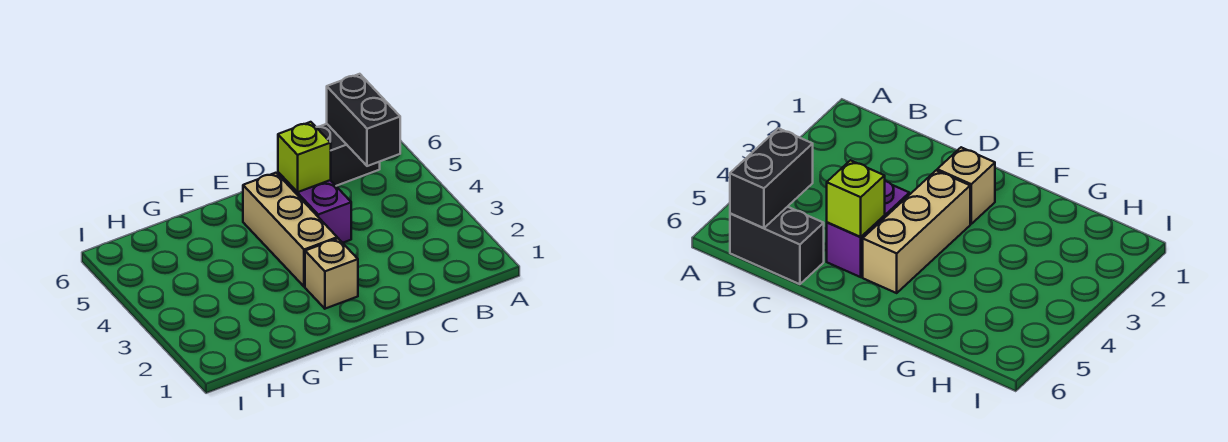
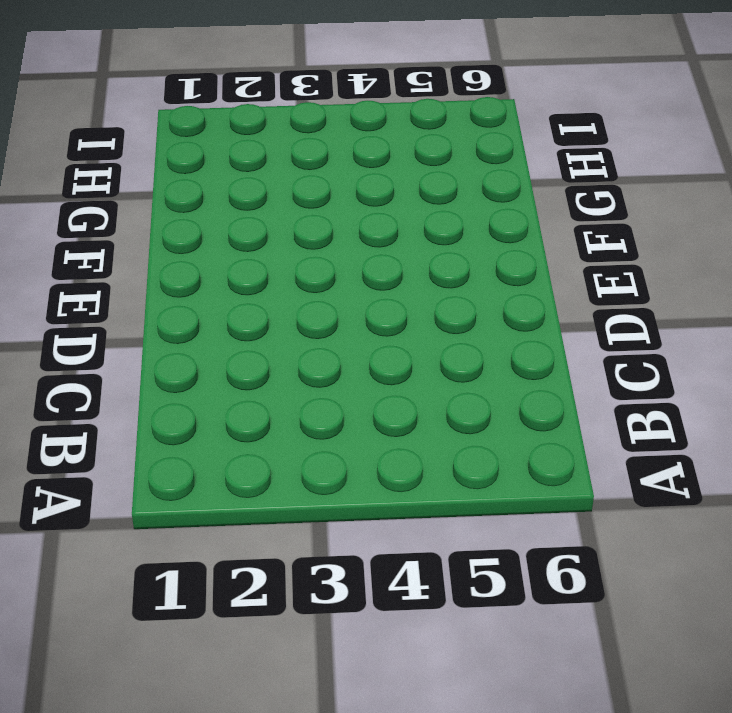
none -> black brick B6:C6 level 1
none -> purple brick D4:D5 level 1

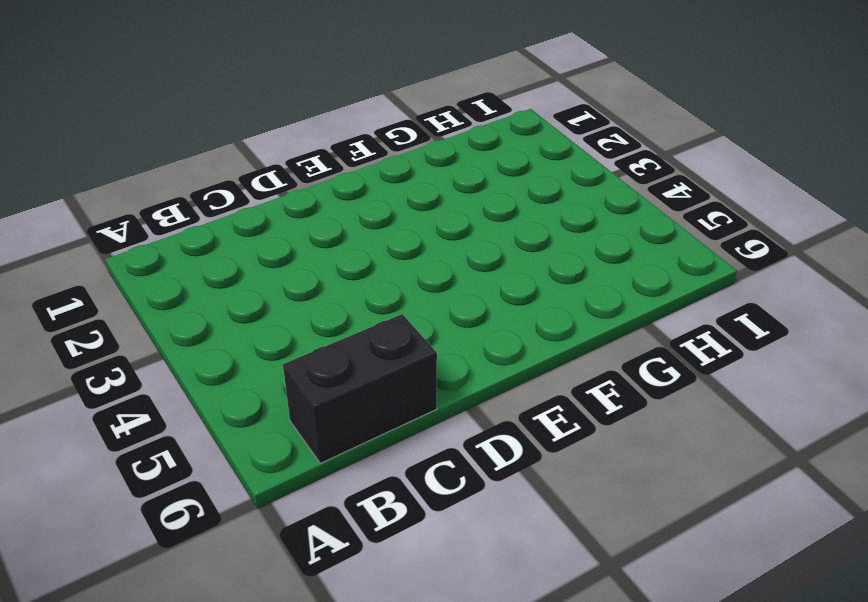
none -> purple brick D4:D5 level 1
none -> tan brick E2 level 1

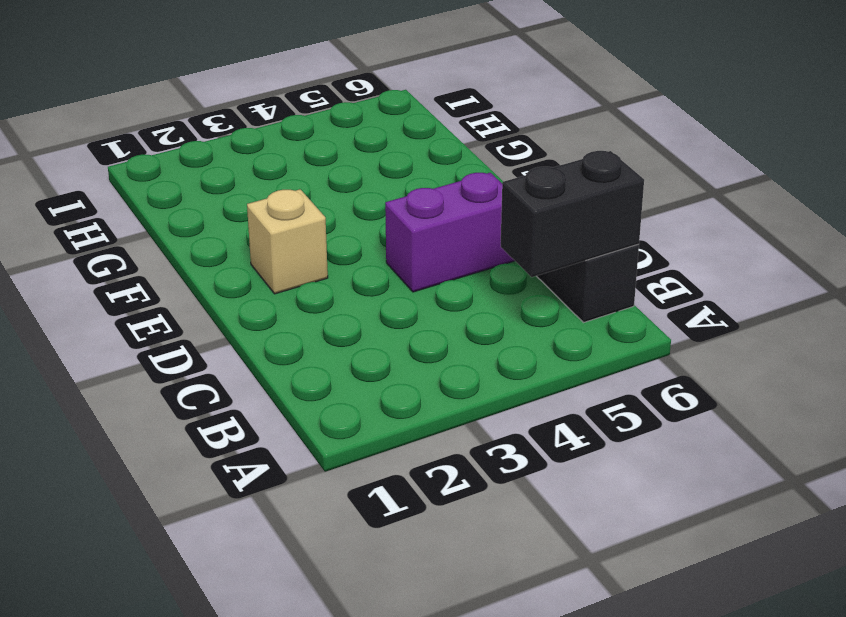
none -> tan brick E3:E5 level 1
none -> lime brick D5 level 2

